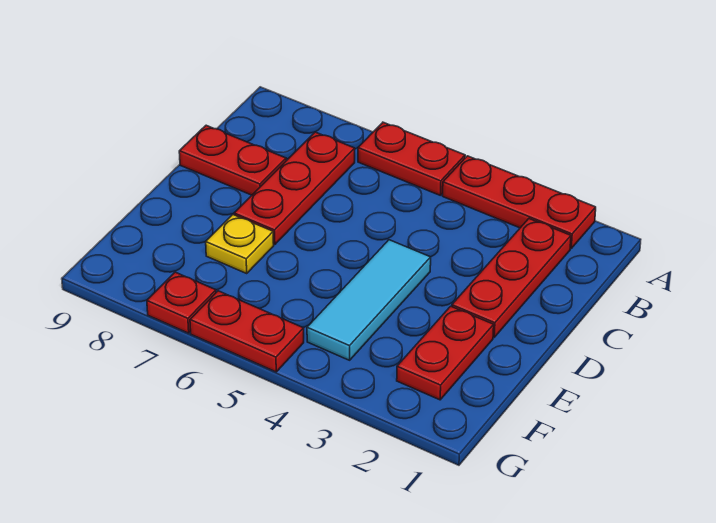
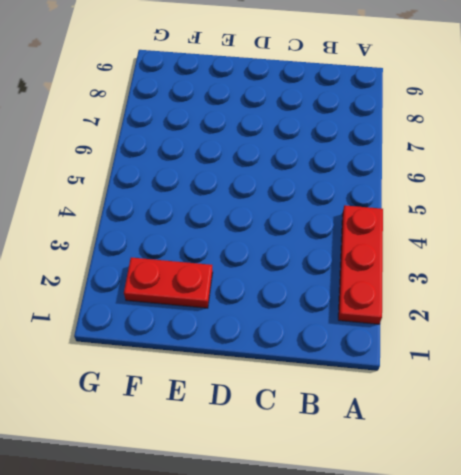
none -> red plate A5:A6 level 1
none -> red plate B2:D2 level 1

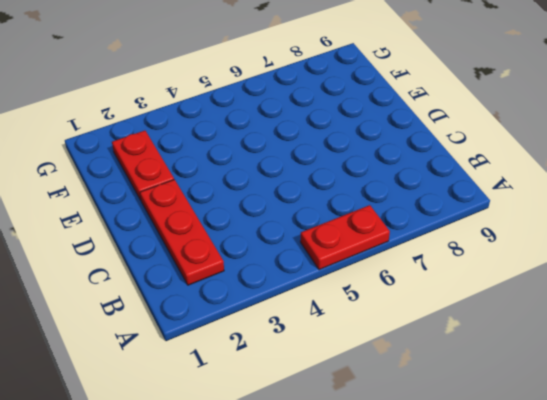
none -> red plate A2:A4 level 1
none -> red plate B7:D7 level 1

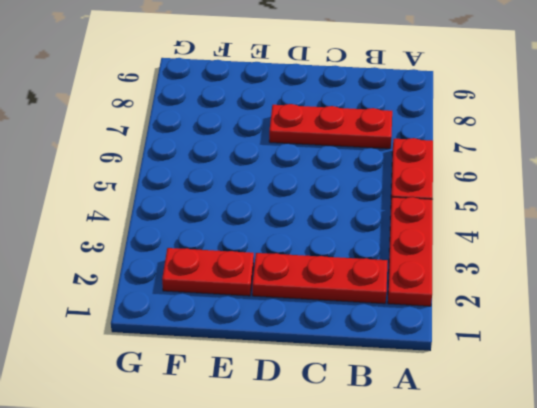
none -> red plate C8:C9 level 1
none -> cyan tile D4:F4 level 1

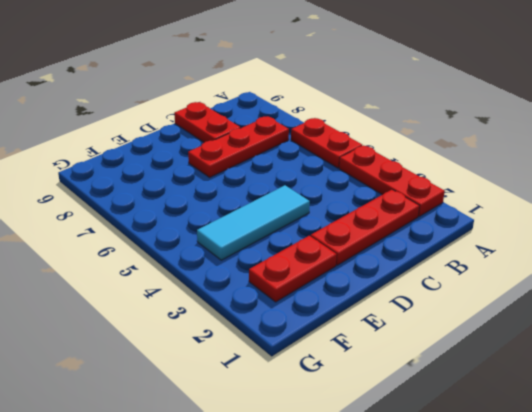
none -> yellow plate E7 level 1
none -> red plate G5:G6 level 1

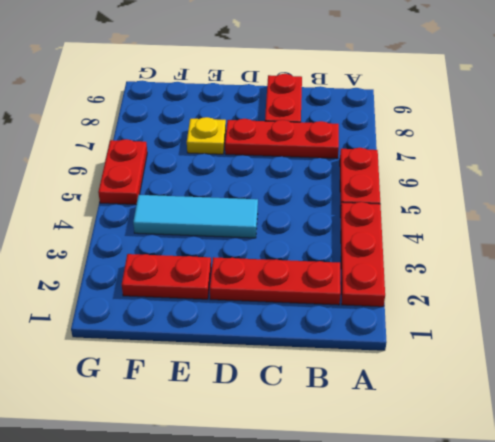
none -> red plate G7 level 1

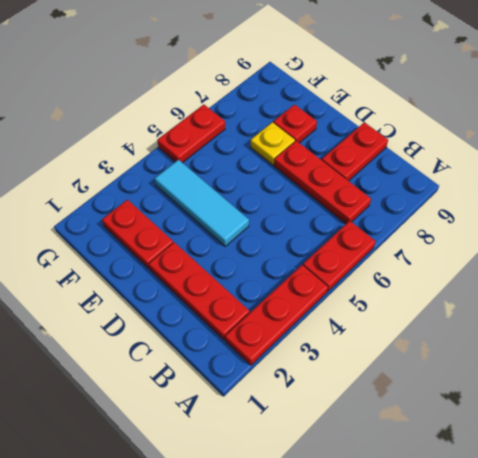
red plate E8 level 1 -> red plate G7 level 1

